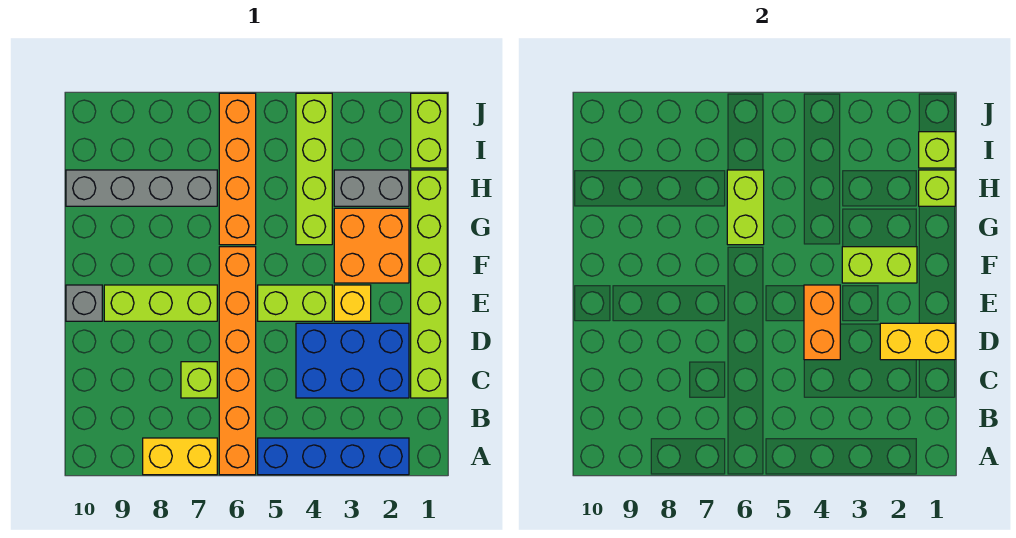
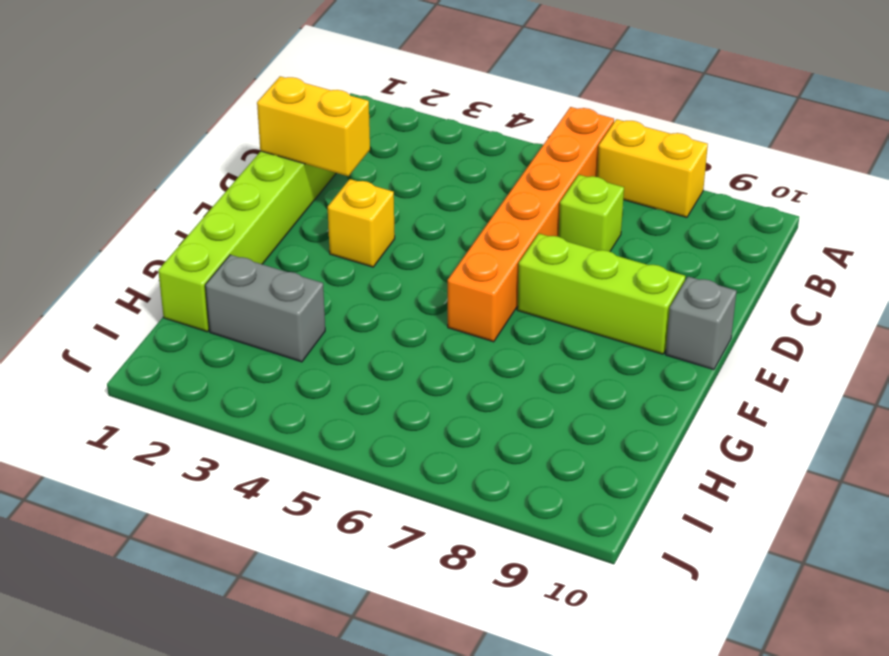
none -> blue brick A2:A5 level 1
none -> blue brick C2:D4 level 1
none -> lime brick E4:E5 level 1

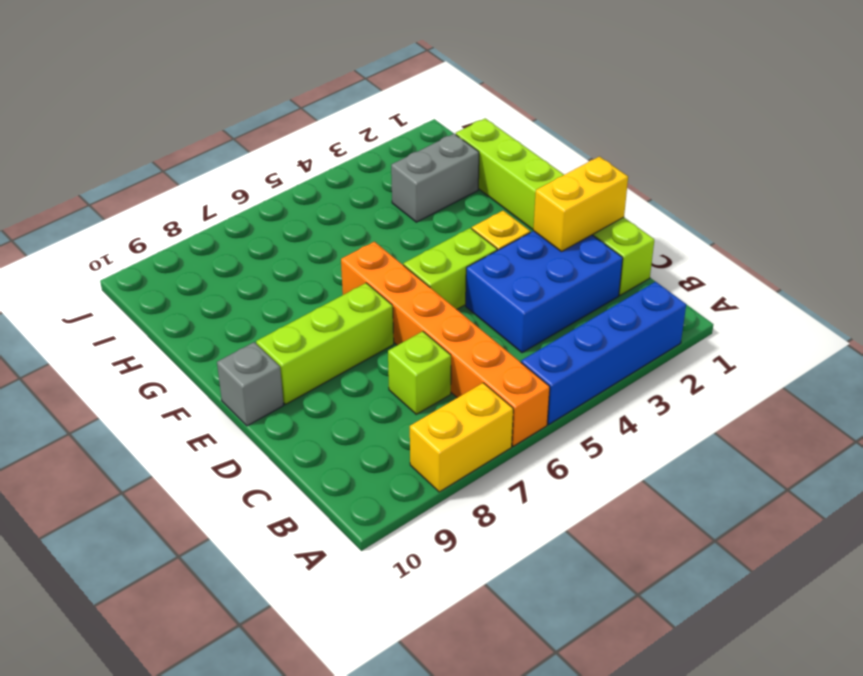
none -> orange brick F2:G3 level 1
none -> lime brick G4:J4 level 1
none -> orange brick G6:J6 level 1

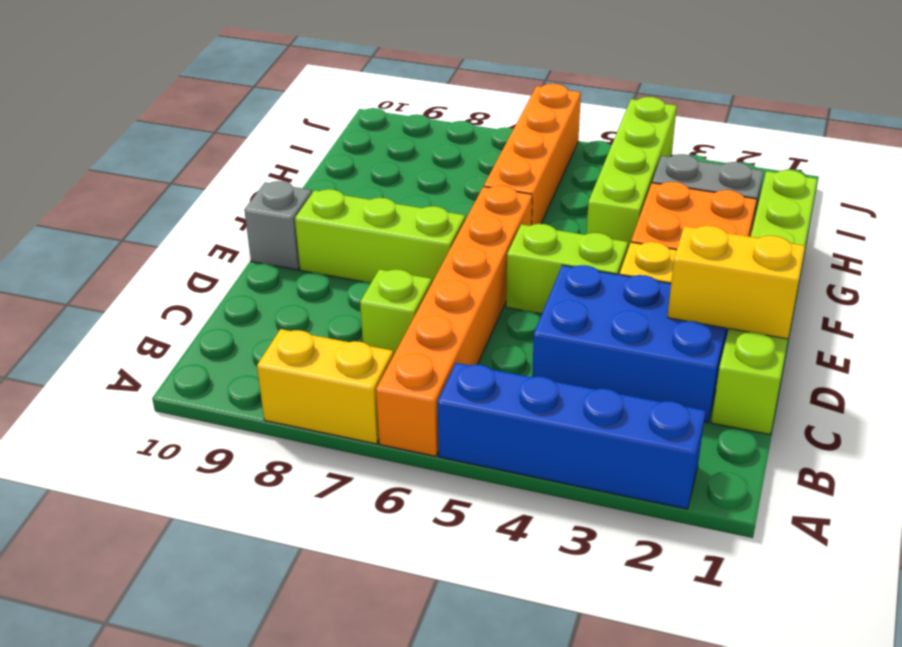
none -> grey brick H7:H10 level 1
none -> lime brick I1:J1 level 1
none -> orange brick D4:E4 level 2

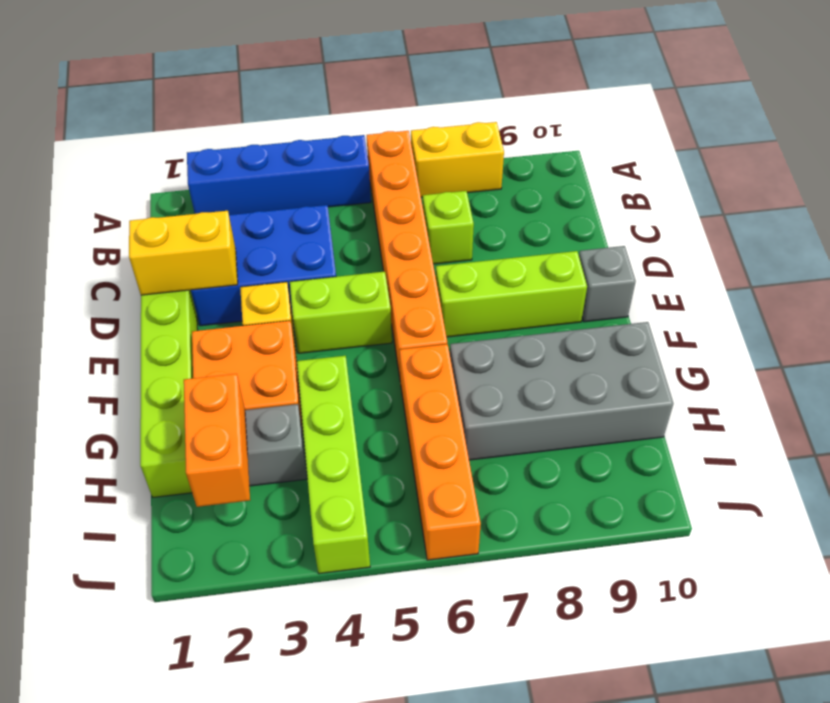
grey brick G7:H10 level 1 -> grey brick H7:H10 level 1
orange brick H2:I2 level 2 -> orange brick D4:E4 level 2
none -> lime brick I1:J1 level 1
none -> lime brick F2:F3 level 2
none -> lime brick G6:H6 level 2

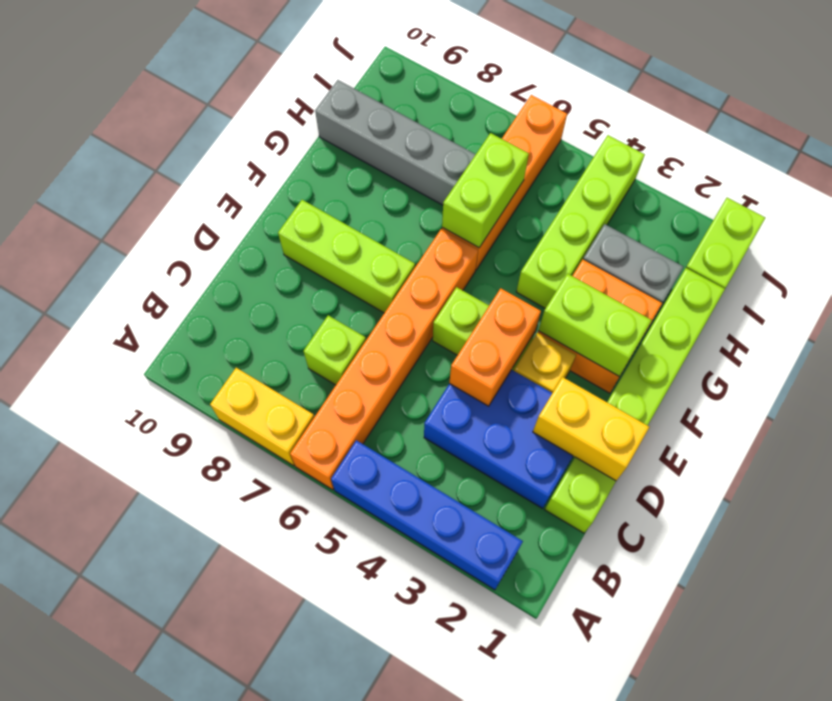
none -> grey brick E10 level 1
none -> lime brick H1 level 2
none -> lime brick I1 level 2

